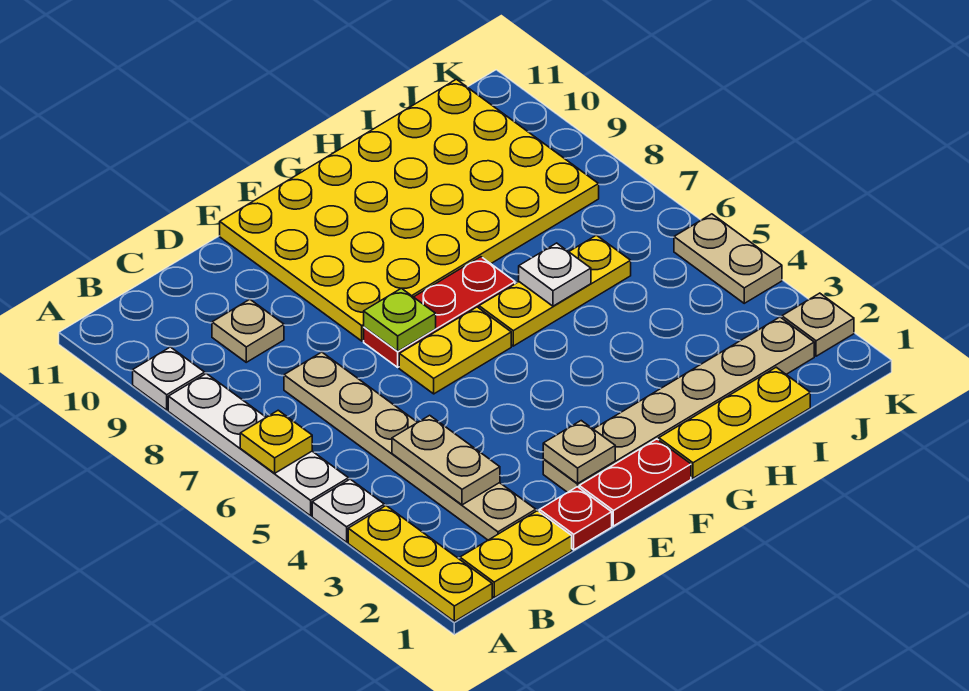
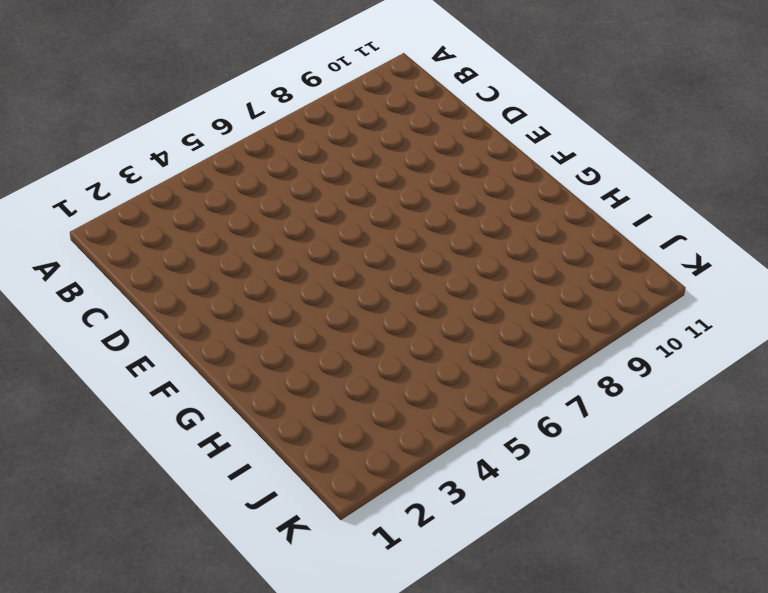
none -> yellow plate A1:A3 level 1
none -> white plate A4 level 1
none -> white plate A5:A8 level 1

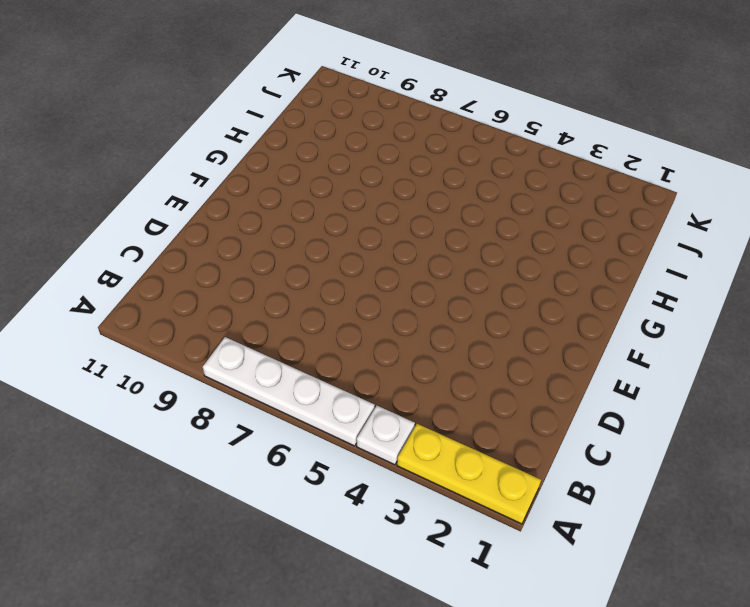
none -> white plate A9 level 1
none -> yellow plate B1:C1 level 1
none -> tan plate C2:C7 level 1

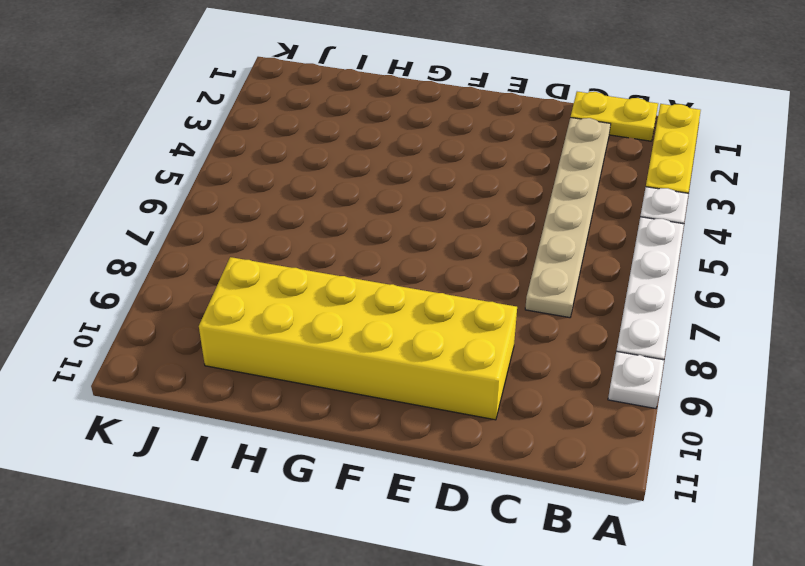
yellow brick D9:I10 level 1 -> yellow plate E8:J11 level 1
none -> tan plate C9 level 1
none -> red plate D1 level 1
none -> red plate E1:F1 level 1

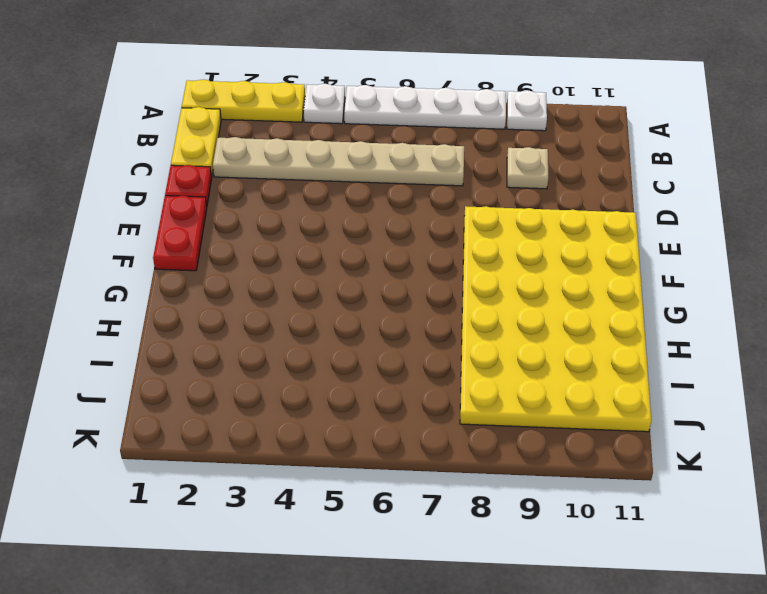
none -> tan plate E2:J2 level 1
none -> yellow plate E6:F6 level 1
none -> red plate E7:G7 level 1

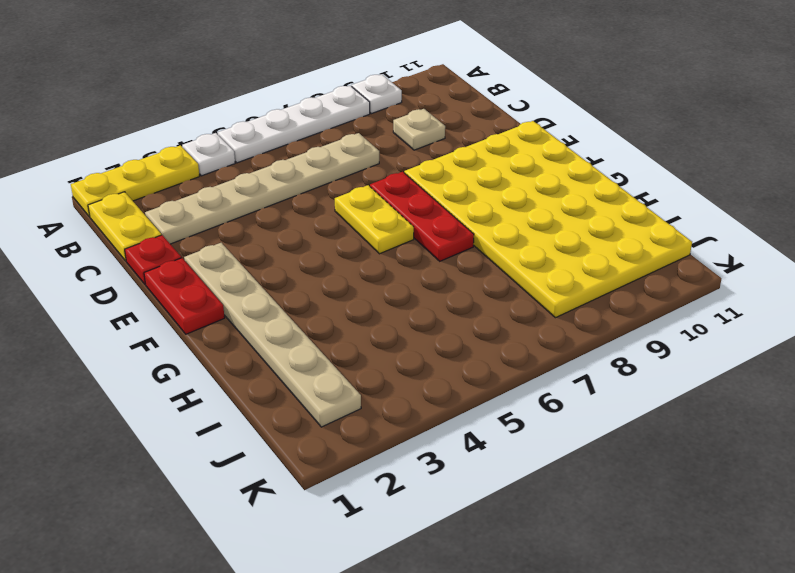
none -> yellow plate G1:I1 level 1
none -> yellow plate G6:I6 level 1
none -> tan plate K2 level 1

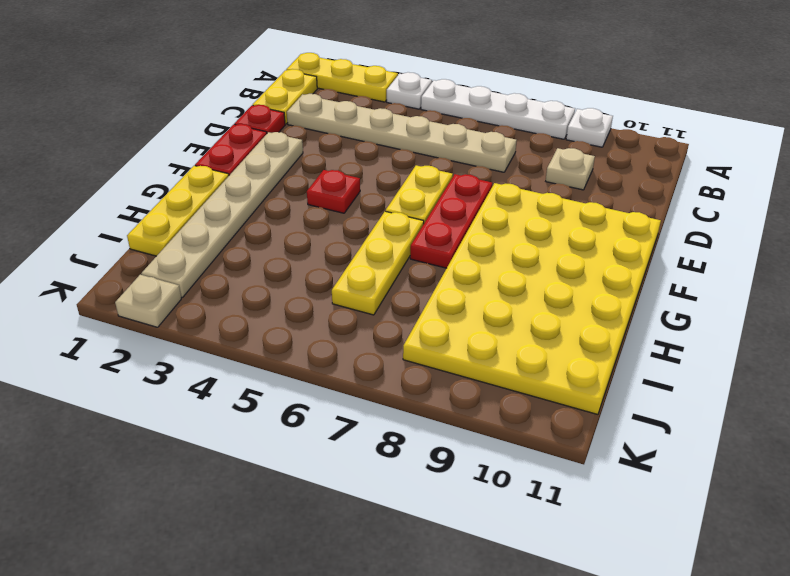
red plate F4 level 1 -> none
none -> tan plate K4:K5 level 1
none -> yellow plate A6 level 2
none -> tan plate C3:C4 level 2

